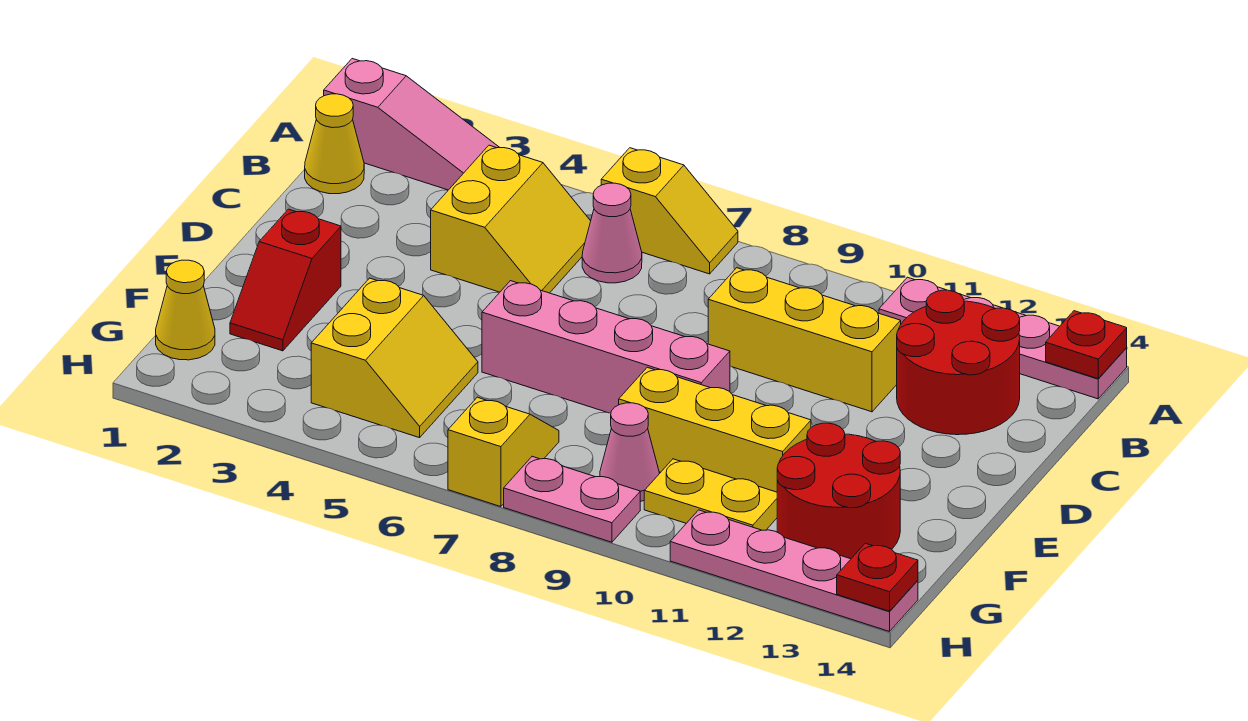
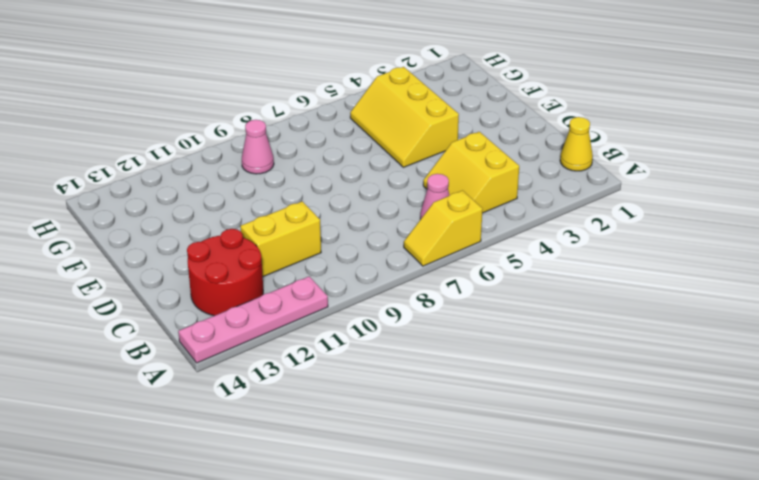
yellow brick C10:C11 level 1 -> yellow brick C9:C11 level 1
yellow slope E4:G5 level 1 top 4 -> yellow slope F4:G5 level 1 top 4
none -> pink slope A1:A3 level 1 top 1
none -> red slope E2:F2 level 1 top E
none -> pink brick E6:E9 level 1

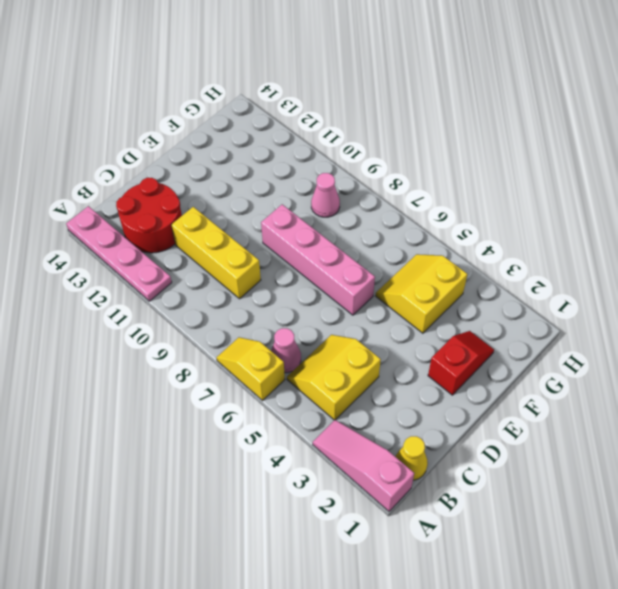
none -> yellow brick F9:F11 level 1
none -> red round brick F12:G13 level 1
none -> yellow cone G1 level 1

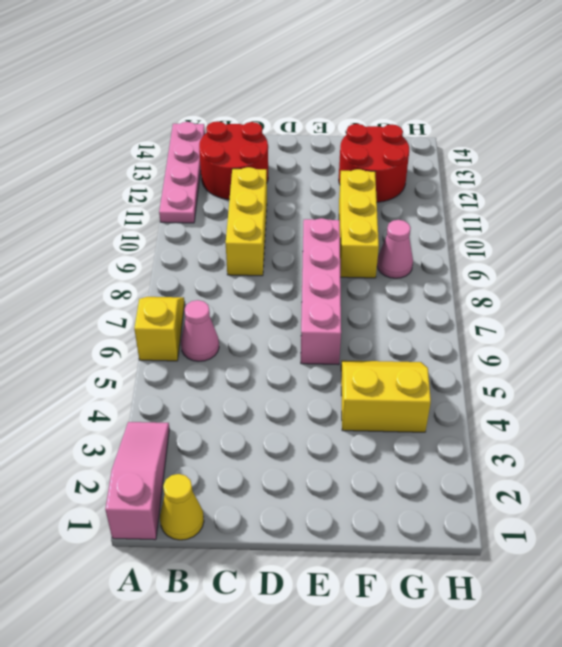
none -> yellow slope B4:C5 level 1 top 4
none -> red slope E2:F2 level 1 top E
none -> yellow cone G1 level 1

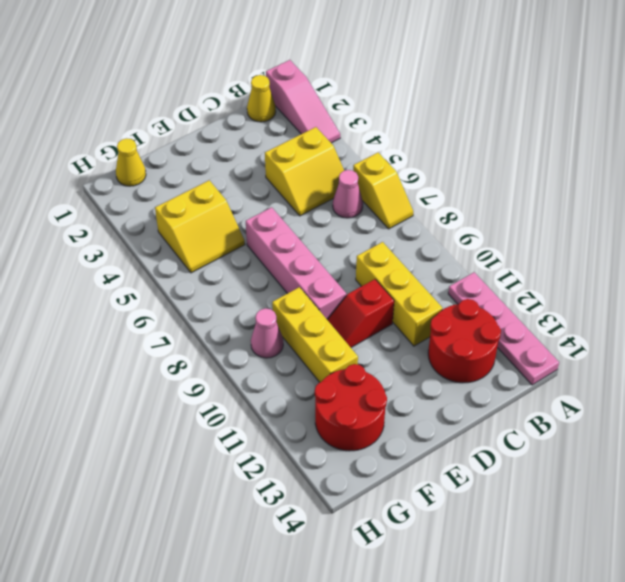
red slope D10:E10 level 1 top D -> red slope E2:F2 level 1 top E
none -> yellow slope G7:H7 level 1 top H
none -> yellow plate G10:G11 level 1
none -> pink plate H8:H9 level 1

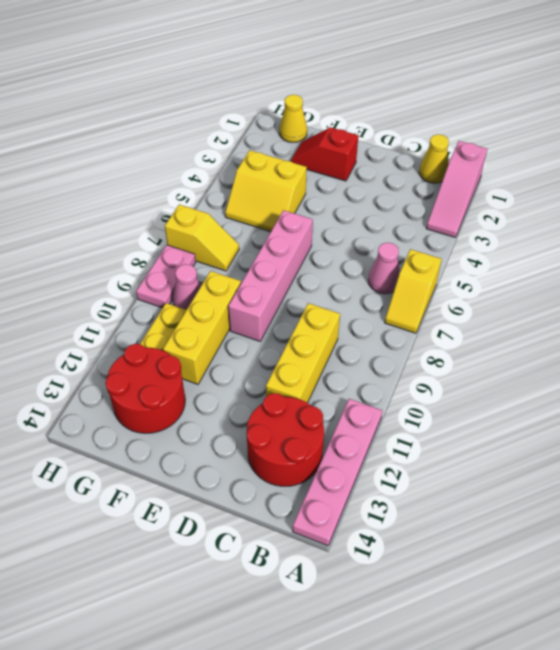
none -> yellow slope B4:C5 level 1 top 4
none -> pink plate H11:H14 level 1
none -> red plate A14 level 2

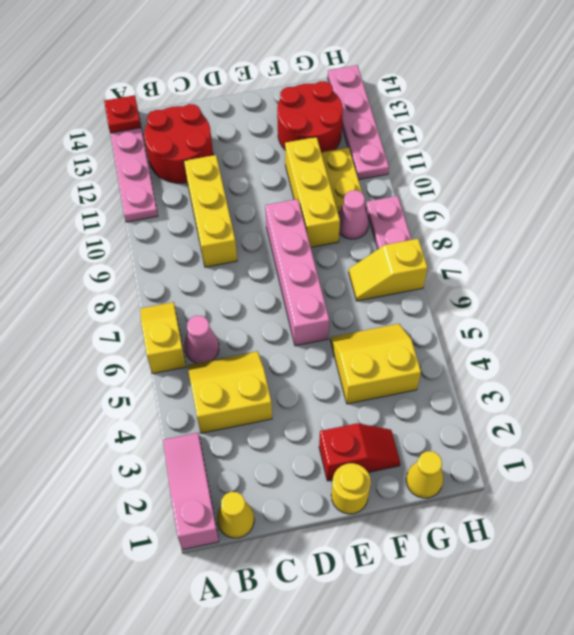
yellow round brick E1 level 1 -> none
none -> red plate H14 level 2

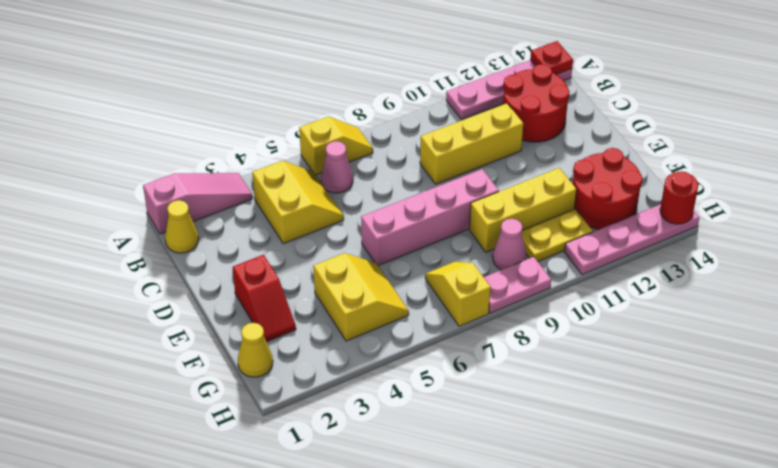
red round brick H14 level 2 -> red plate H14 level 2

